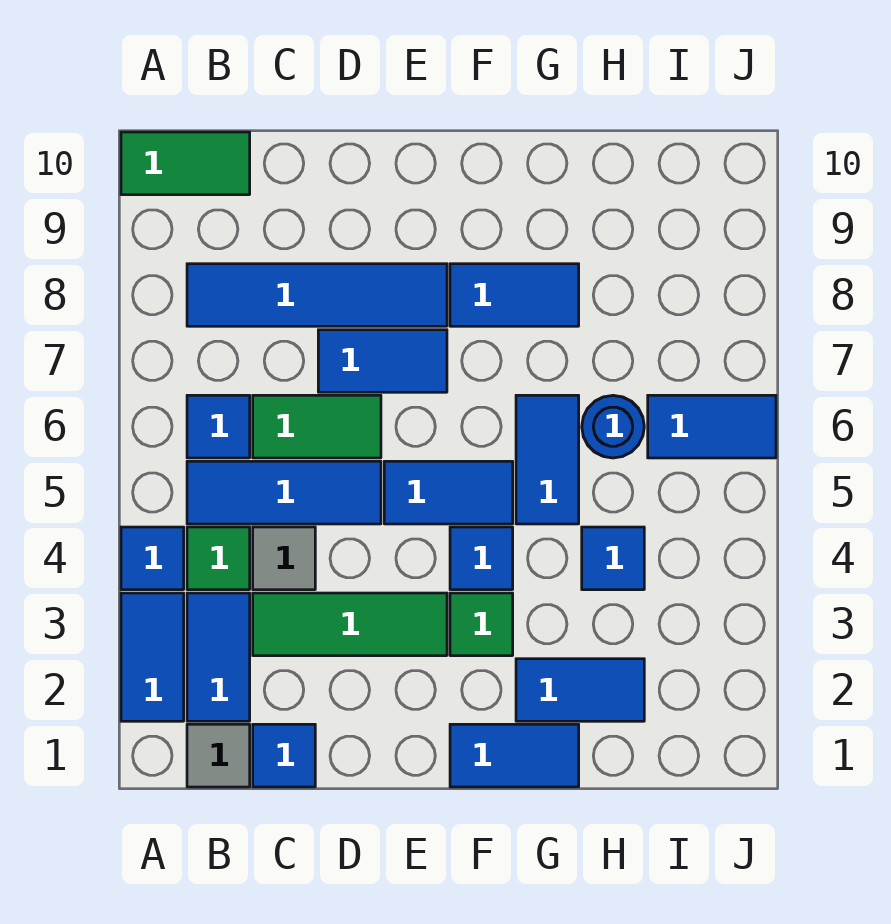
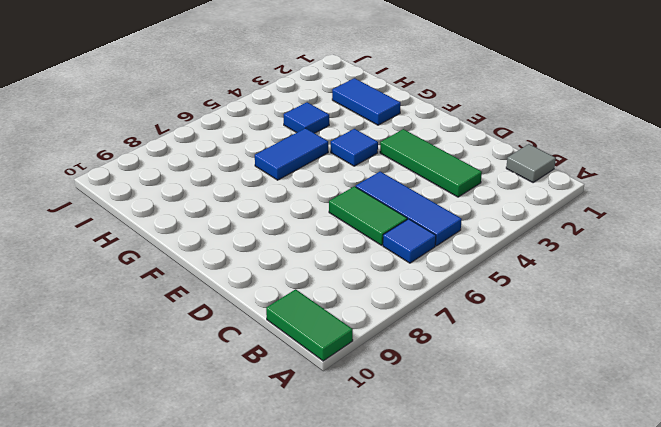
none -> blue tile A2:A3 level 1
none -> blue tile A4 level 1
none -> blue tile B2:B3 level 1

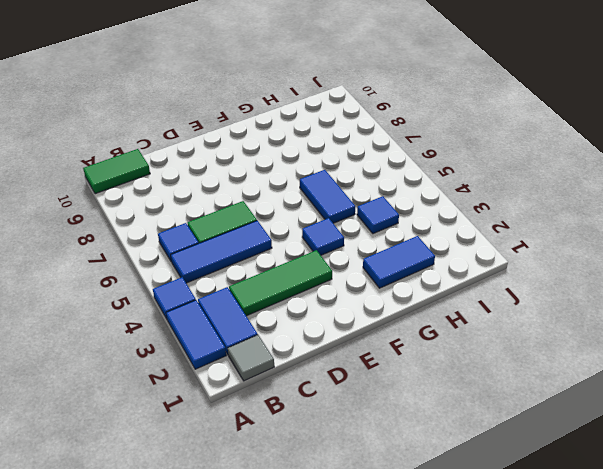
none -> green tile B4 level 1
none -> blue tile B8:E8 level 1
none -> blue tile C1 level 1

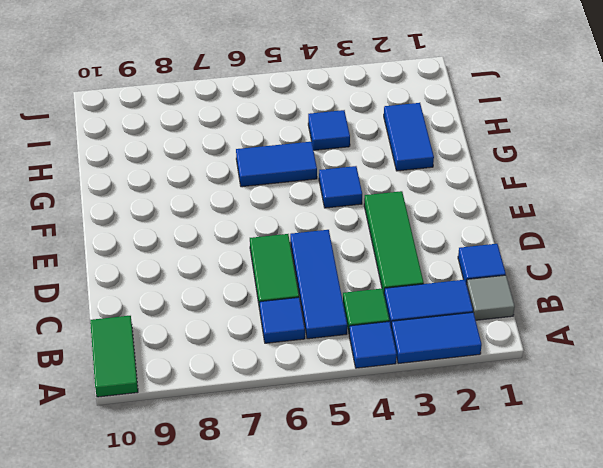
none -> blue tile B8:E8 level 1
none -> grey tile C4 level 1
none -> blue tile D7:E7 level 1

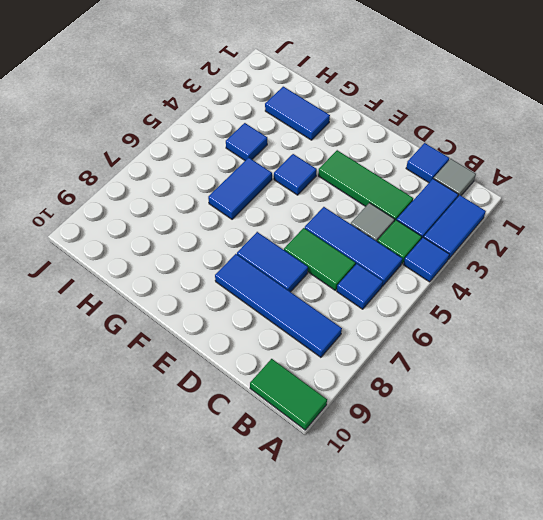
none -> blue tile E5:F5 level 1
none -> blue tile F1:G1 level 1
none -> green tile F3 level 1

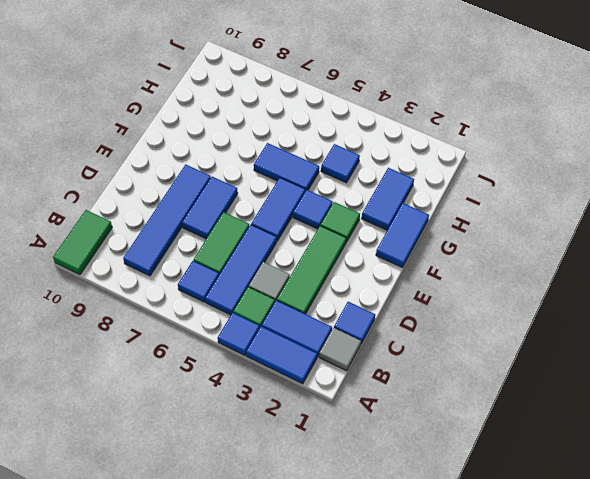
none -> blue tile F8:G8 level 1
none -> blue round brick H6 level 1
none -> blue tile I6:J6 level 1

